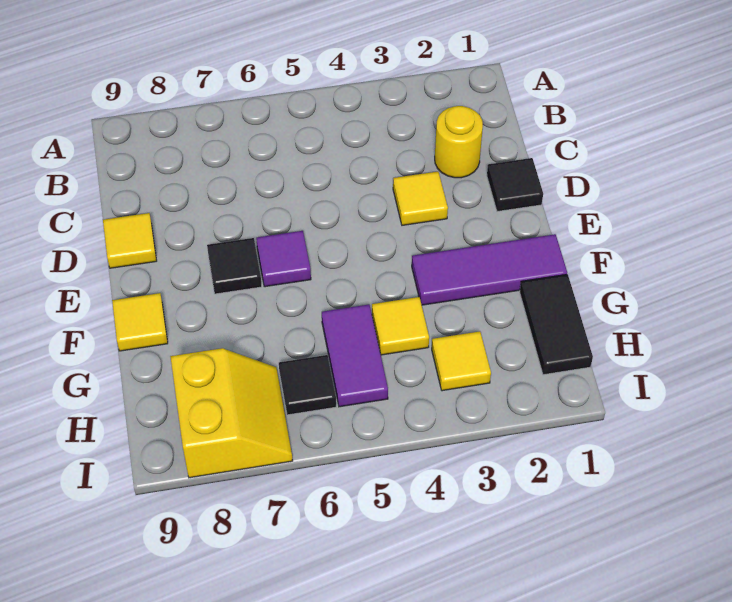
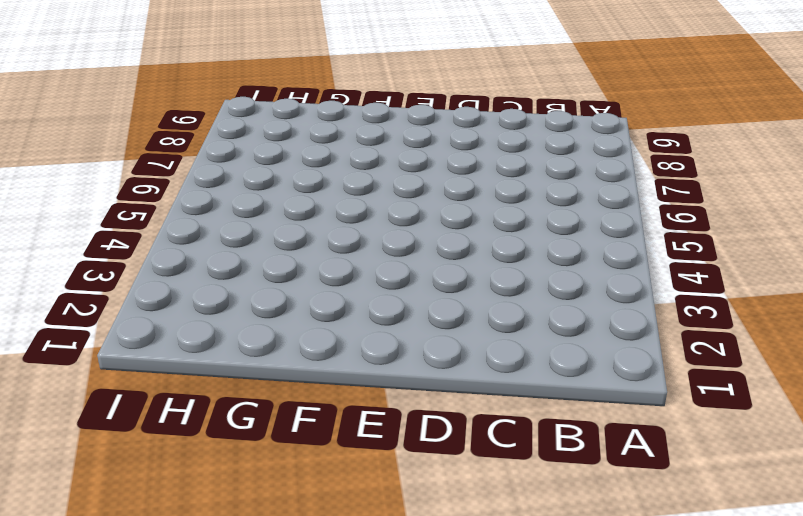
none -> yellow round brick C2 level 1
none -> black tile D1 level 1
none -> yellow tile D3 level 1

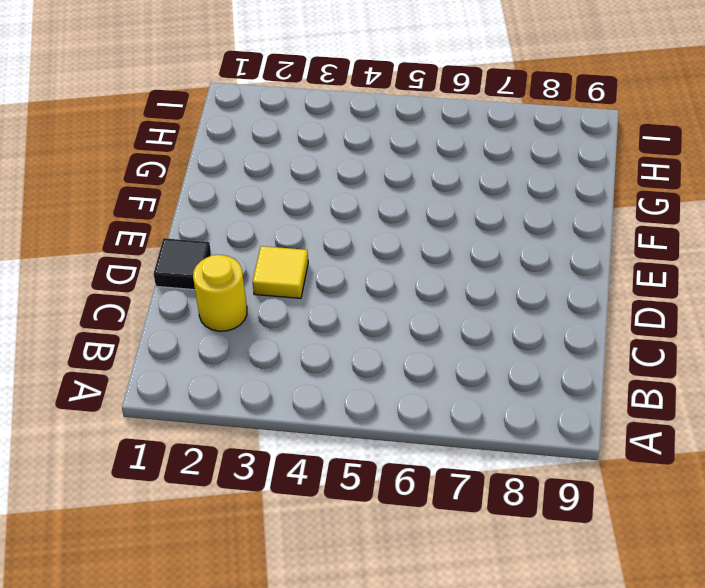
none -> yellow tile D9 level 1
none -> purple tile E6 level 1
none -> black tile E7 level 1

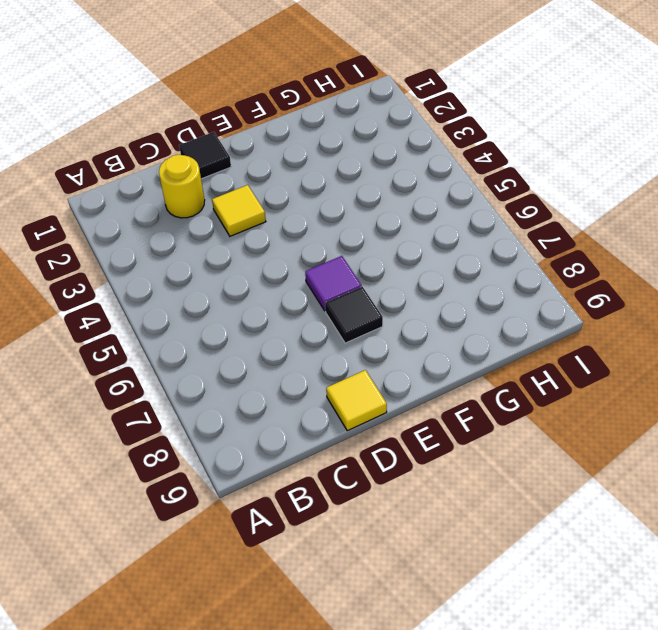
none -> purple tile F1:F3 level 1
none -> yellow tile F9 level 1
none -> black tile G1:H1 level 1

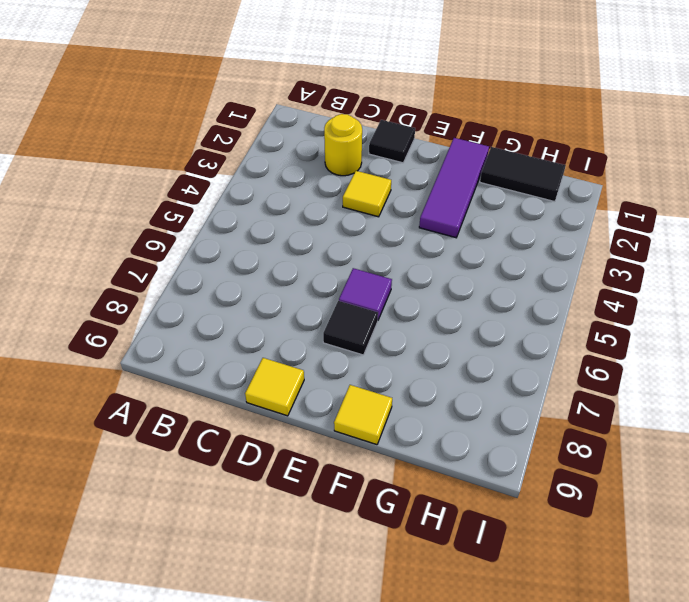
none -> yellow tile G4 level 1
none -> purple tile G5:H5 level 1
none -> yellow tile H3 level 1

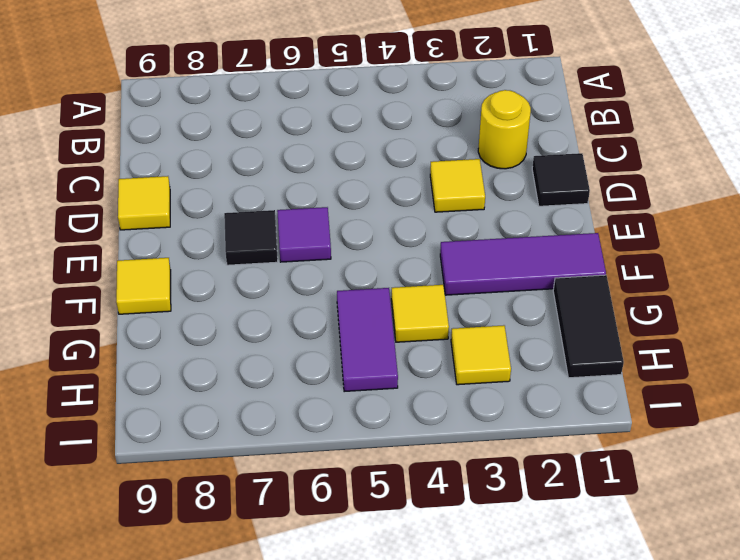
none -> black tile H6 level 1
none -> yellow slope H7:I8 level 1 top 8

